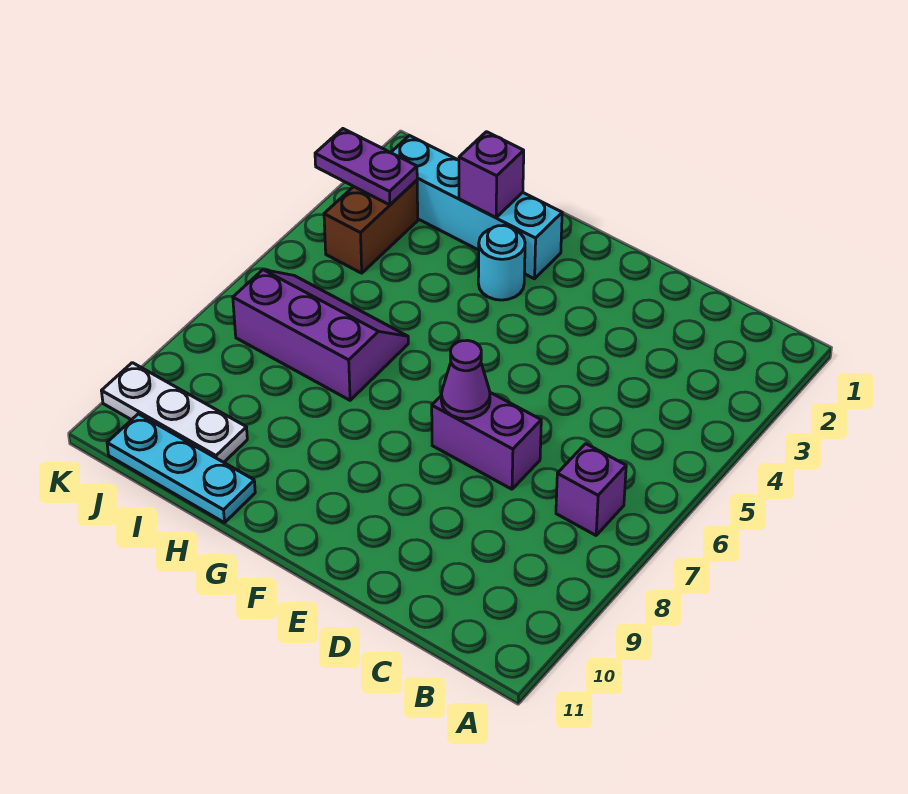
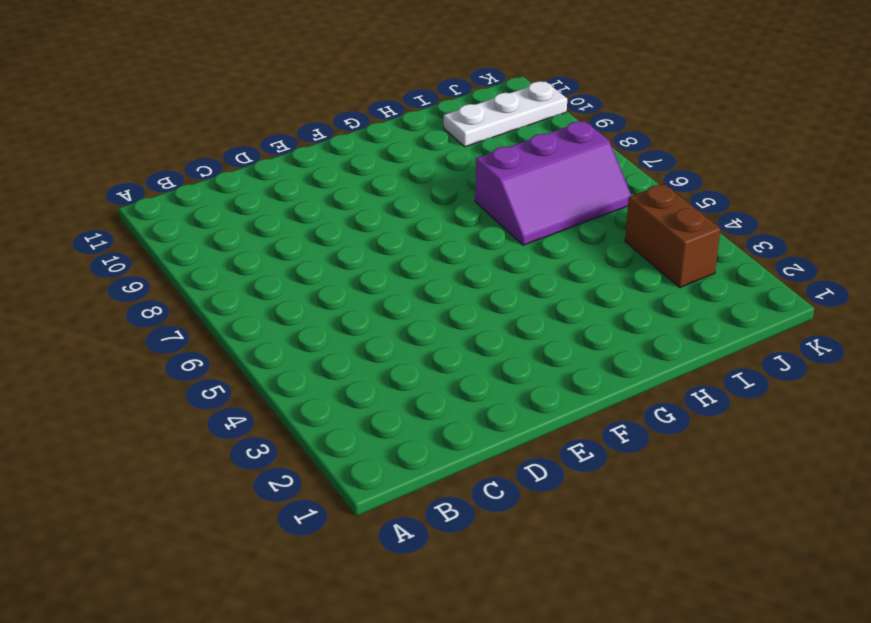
none -> purple brick B7 level 1
none -> purple brick D7:E7 level 1

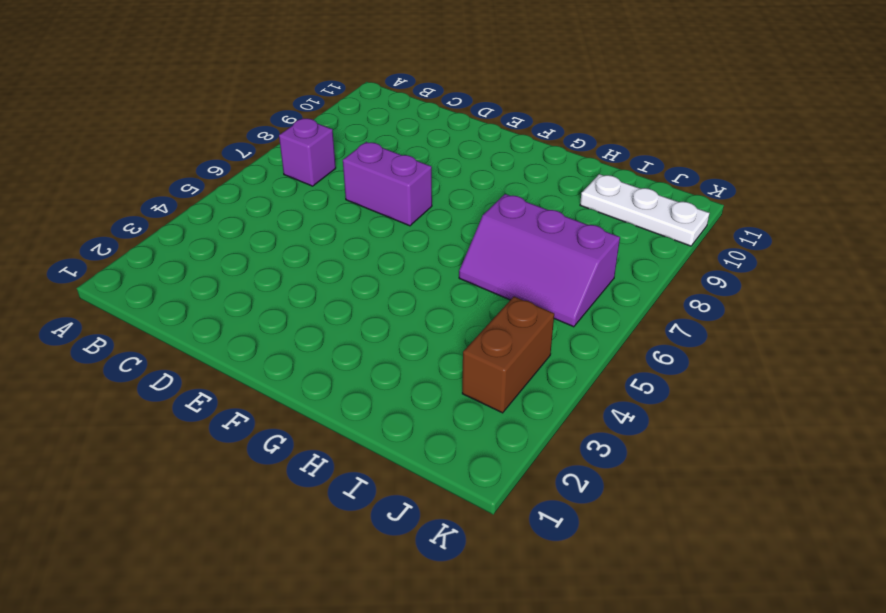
none -> cyan brick G2:J2 level 1
none -> cyan round brick G3 level 1

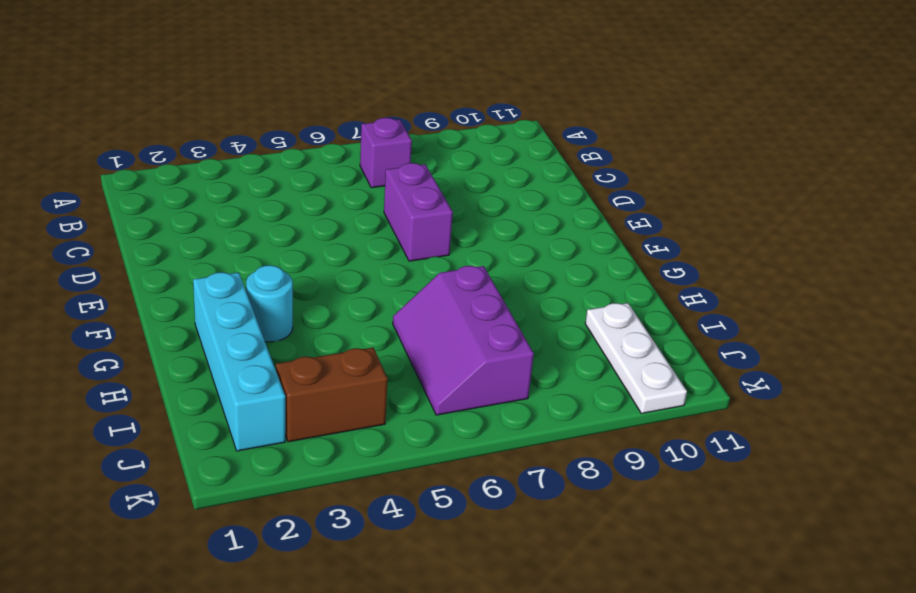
none -> cyan plate H11:J11 level 1
none -> purple cone E7 level 2

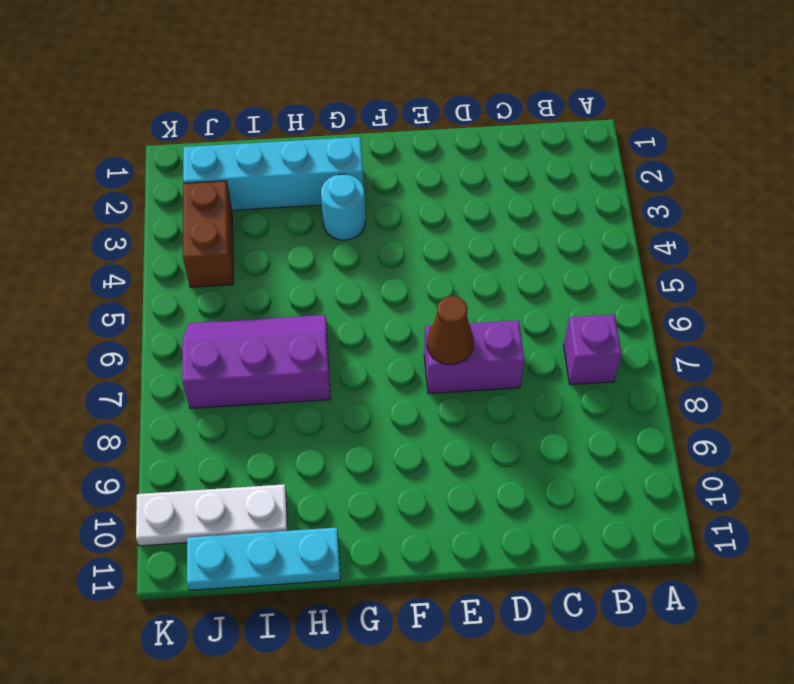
brown cone E7 level 2 -> purple cone E7 level 2
none -> purple brick H2 level 2
none -> purple plate J3:K3 level 2

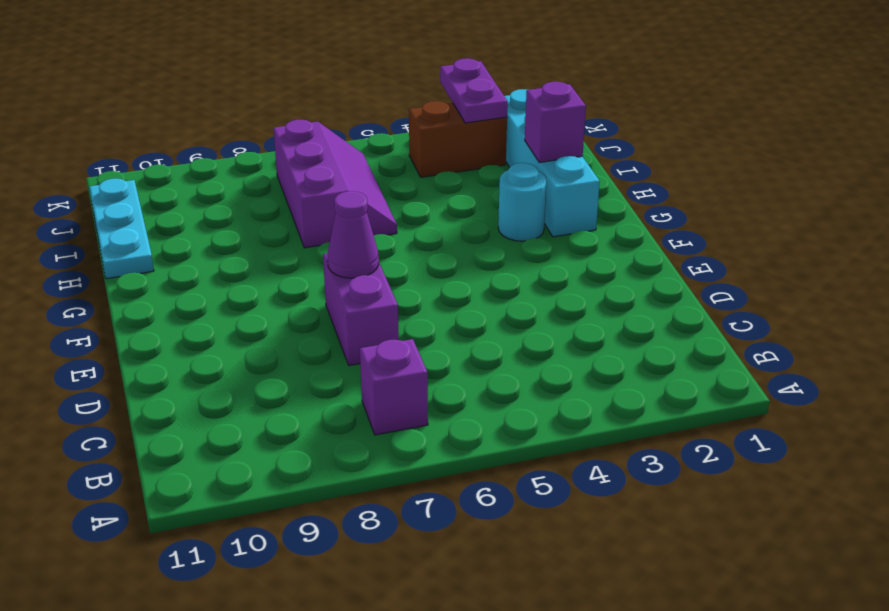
none -> white plate I10:K10 level 1

